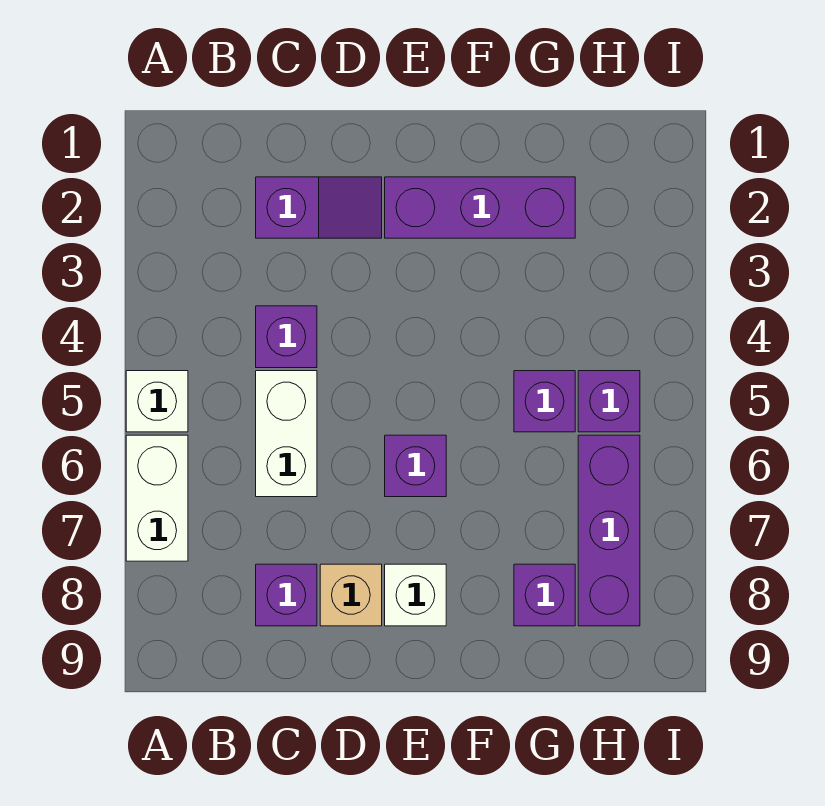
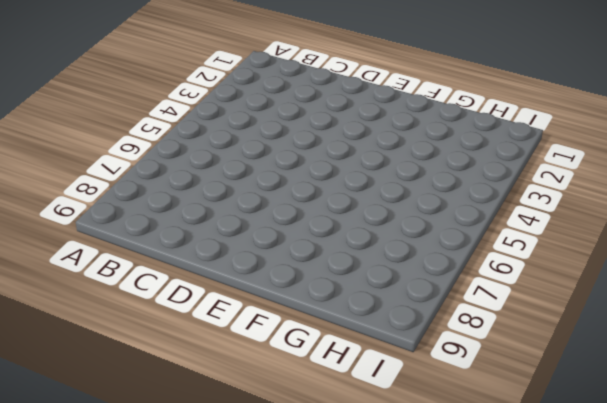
none -> white brick A5 level 1
none -> white brick A6:A7 level 1
none -> purple slope C2:D2 level 1 top C

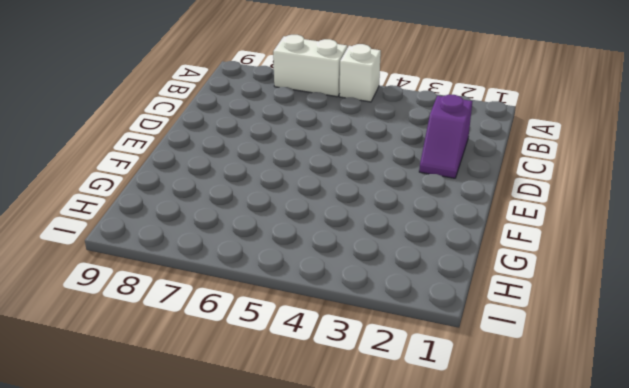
none -> purple brick C4 level 1
none -> white brick C5:C6 level 1
none -> purple brick C8 level 1

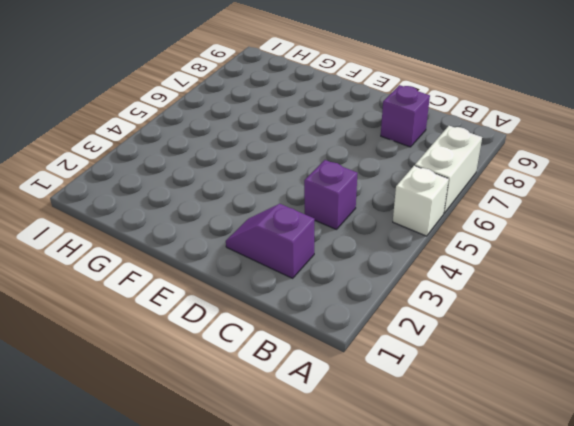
none -> white brick C5:C6 level 1
none -> tan brick D8 level 1
none -> purple brick E2:G2 level 1

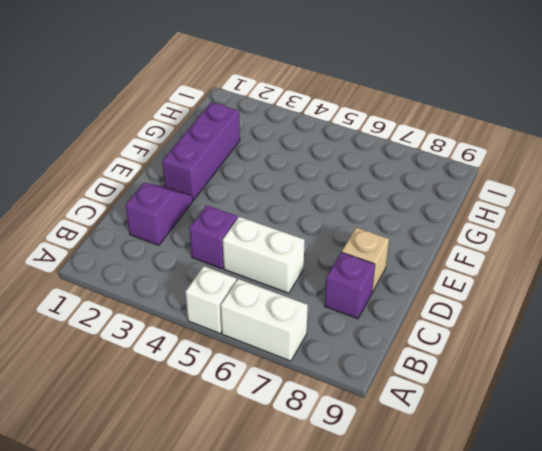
none -> purple brick E6 level 1
none -> white brick E8 level 1
none -> purple brick G5 level 1

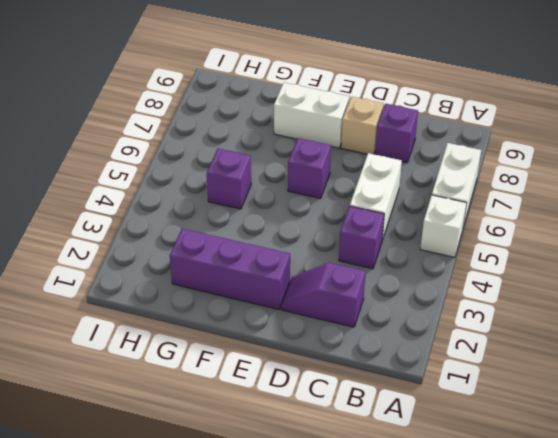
white brick E8:F8 level 1 -> white brick E8 level 1
none -> purple brick G8 level 1
none -> purple brick H5 level 1
none -> purple brick H6:H8 level 1

